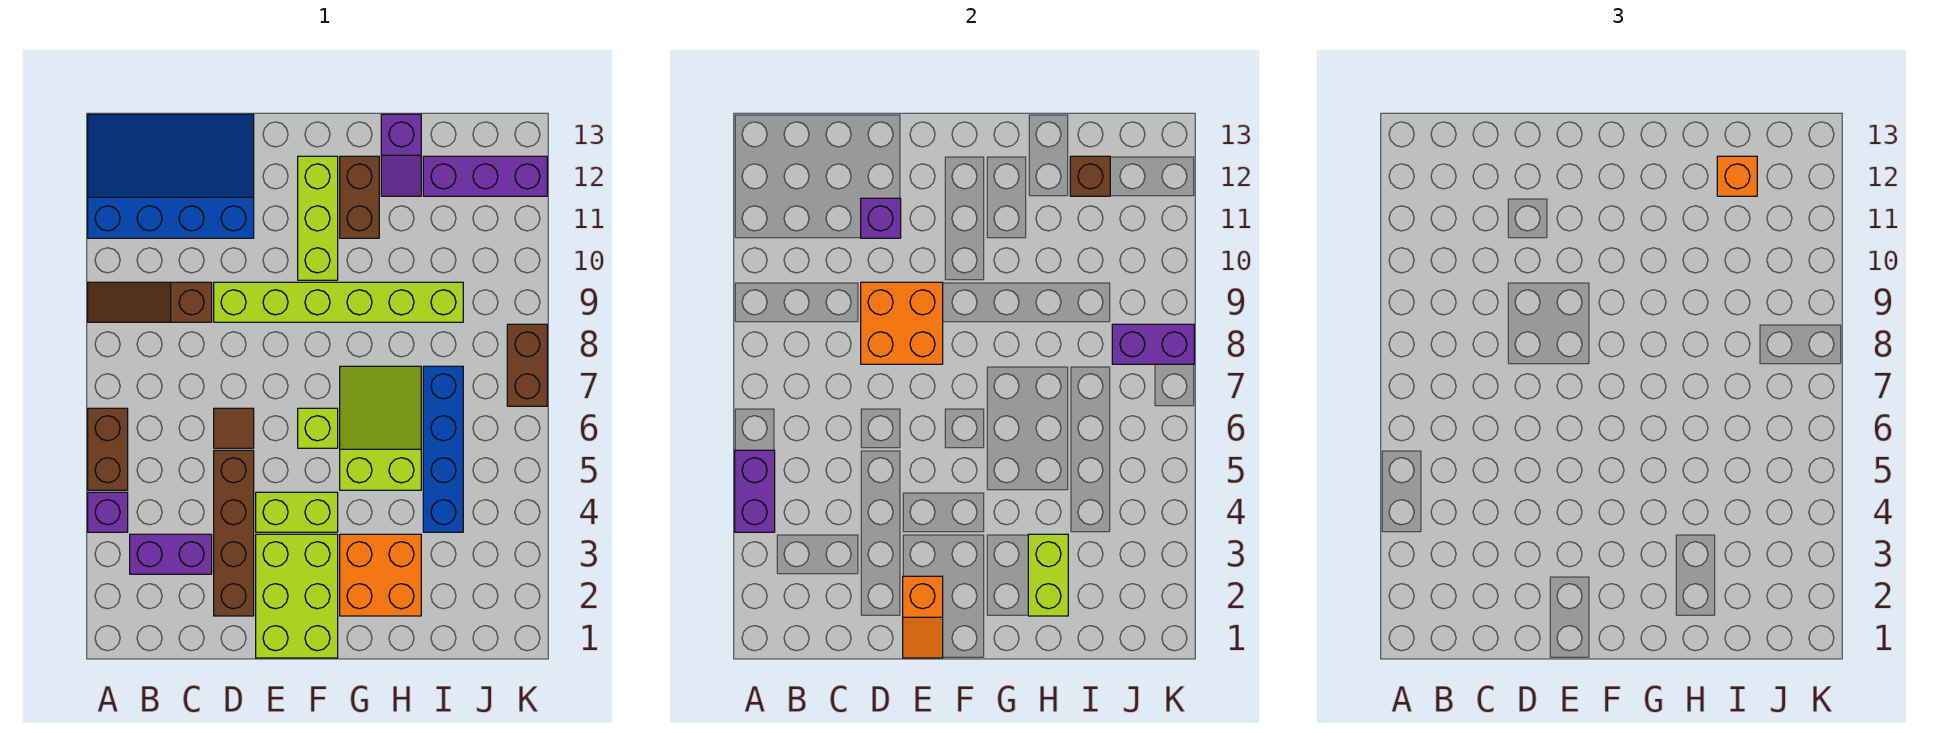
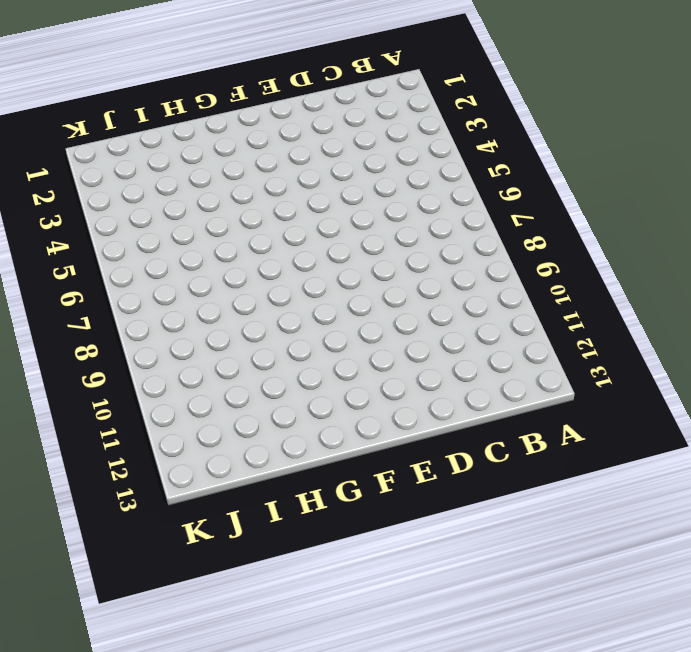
none -> purple brick A4 level 1
none -> brown brick A5:A6 level 1
none -> brown slope A9:C9 level 1 top C

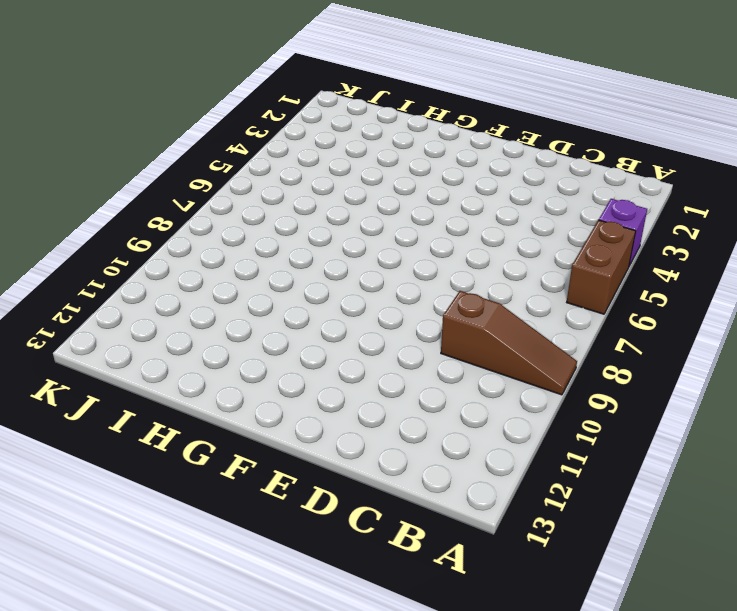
none -> blue slope A11:D13 level 1 top 11
none -> purple brick B3:C3 level 1
none -> brown brick D2:D5 level 1

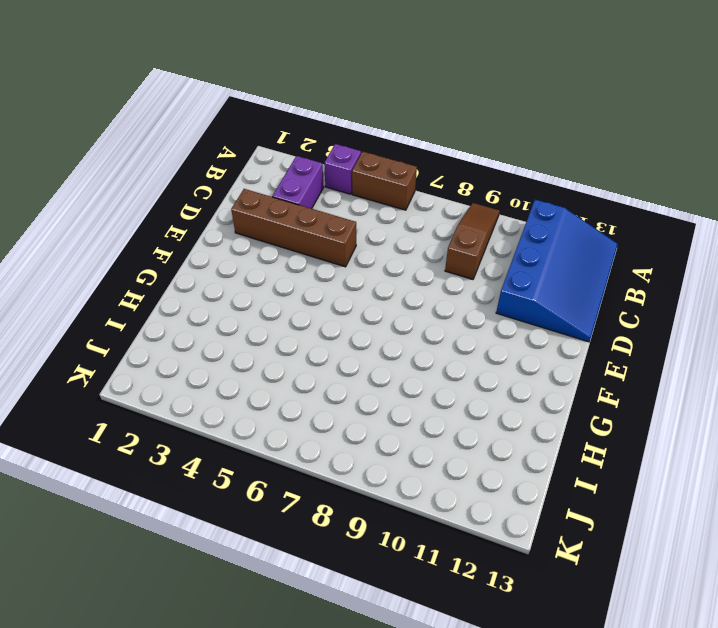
none -> brown tile D6 level 1
none -> lime brick D9:I9 level 1
none -> lime brick E1:F3 level 1

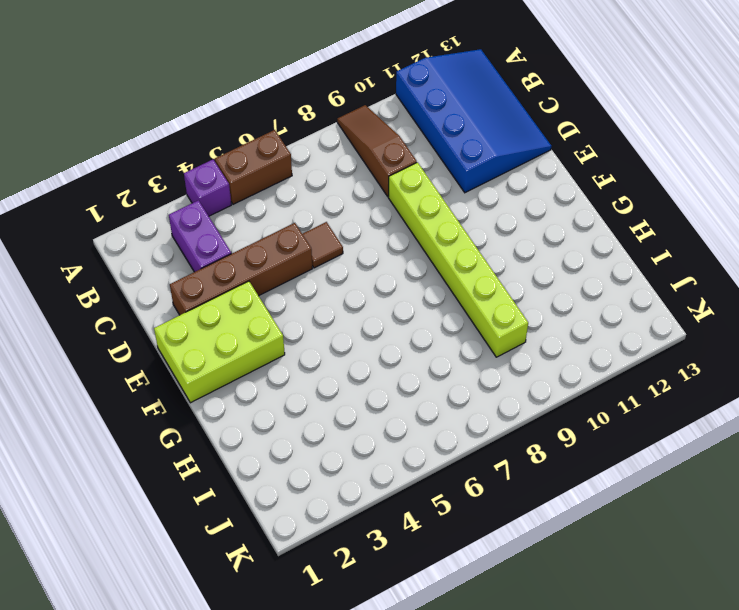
none -> lime brick E4:F4 level 1
none -> lime brick F6 level 1
none -> lime brick F10:F12 level 1

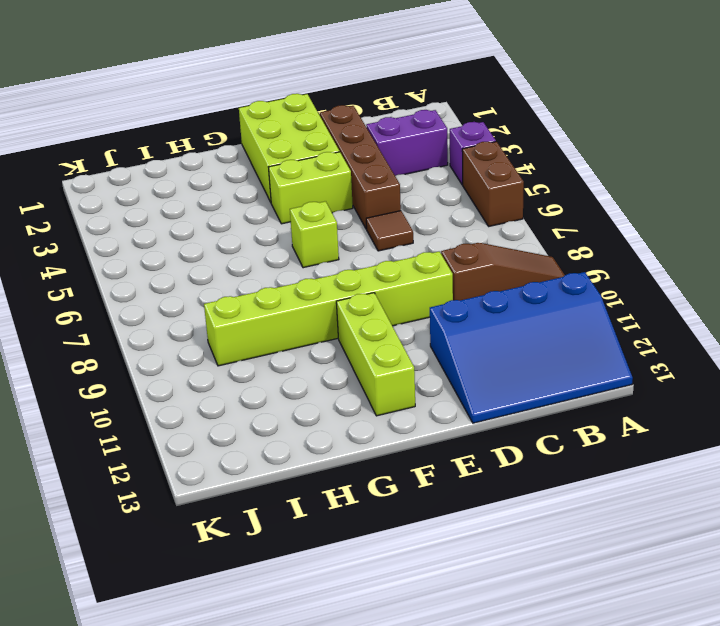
none -> orange brick G2:H3 level 1
none -> lime slope G5:H7 level 1 top 5
none -> brown brick G11:G12 level 1

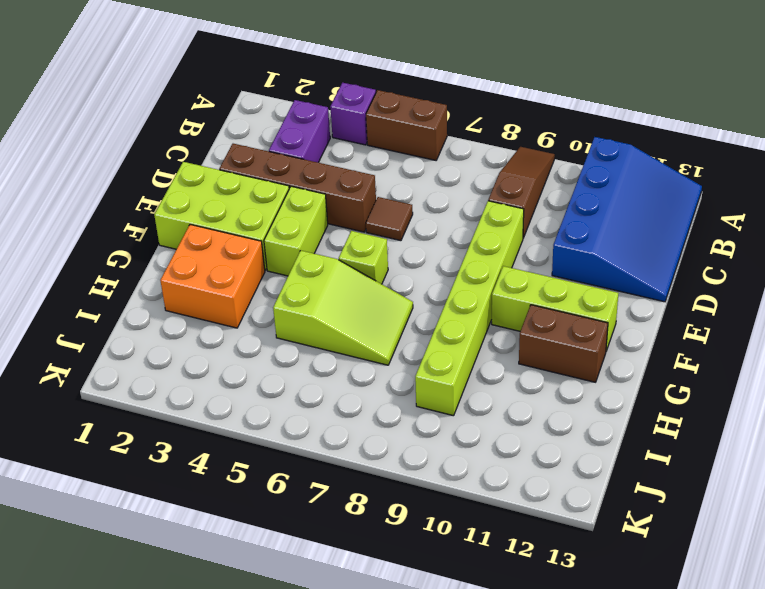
none -> purple slope H12:H13 level 1 top 13
none -> blue brick I4:I7 level 1
none -> purple brick I12:K12 level 1

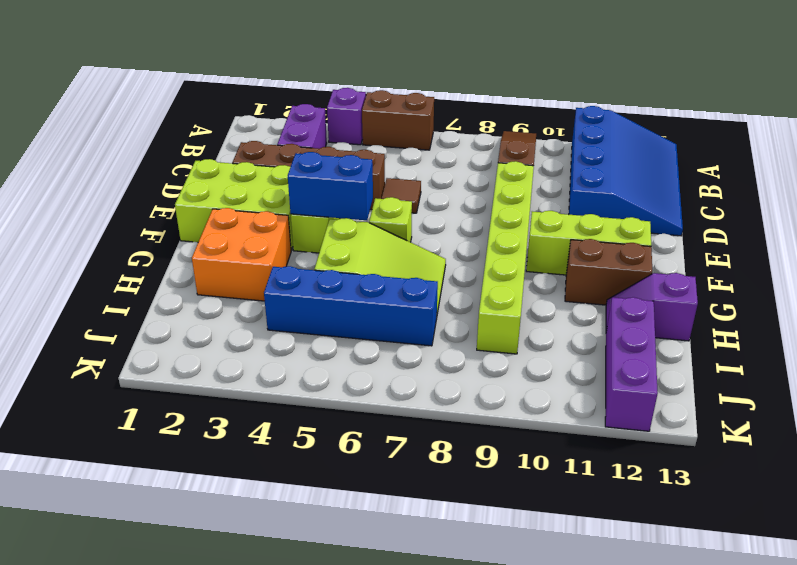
blue brick F4:F5 level 2 -> none
none -> brown brick K7:K8 level 1
none -> purple brick A4:A5 level 2
none -> orange brick D8:E9 level 2

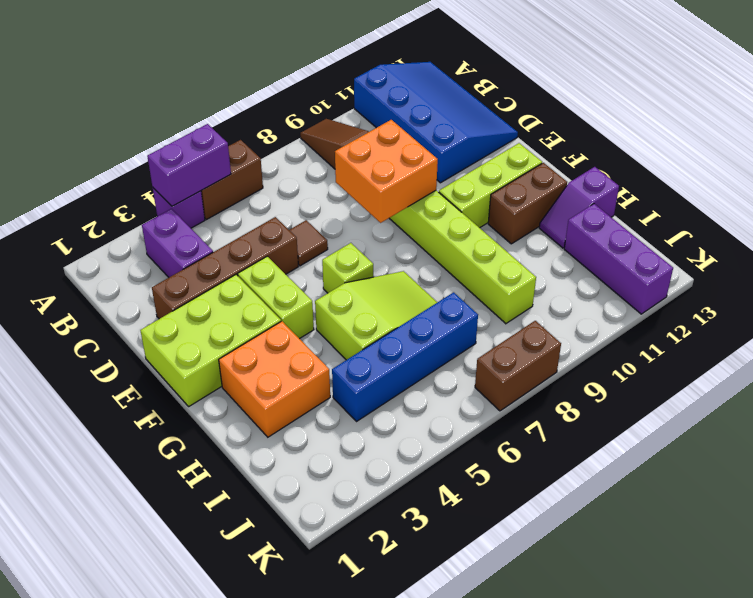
none -> purple brick D11 level 2
none -> orange slope E1:E2 level 2 top 2
none -> lime brick H2:H3 level 2

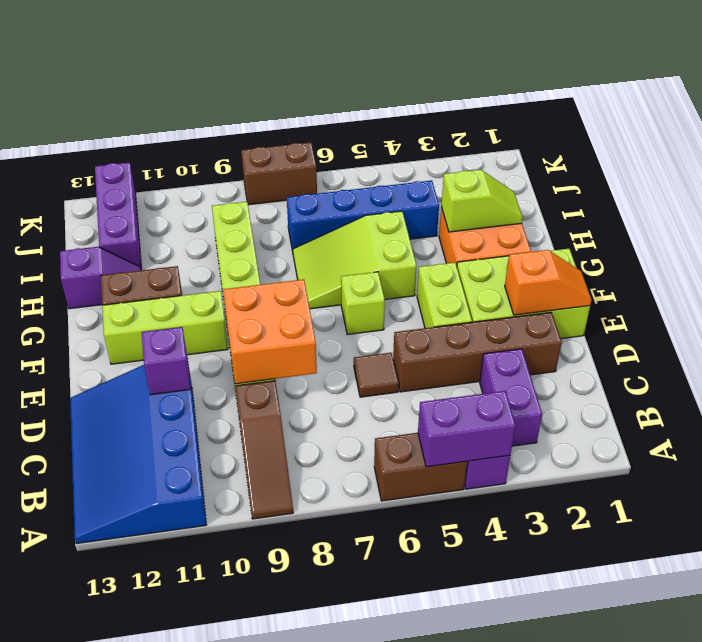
lime slope H2:H3 level 2 top 3 -> lime brick H2:H3 level 2
none -> brown brick I12 level 2
none -> purple brick J8:K8 level 2
none -> orange brick I12 level 3

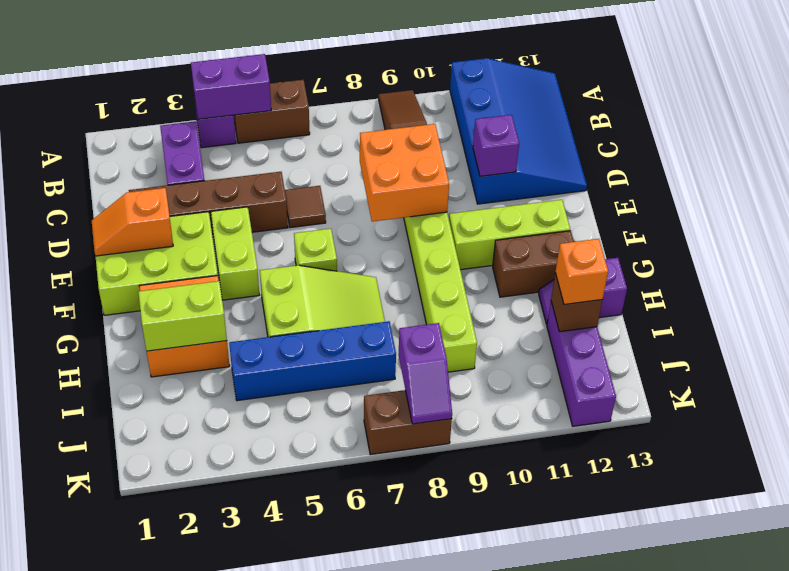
purple slope J8:K8 level 2 top J -> purple brick J8:K8 level 2

